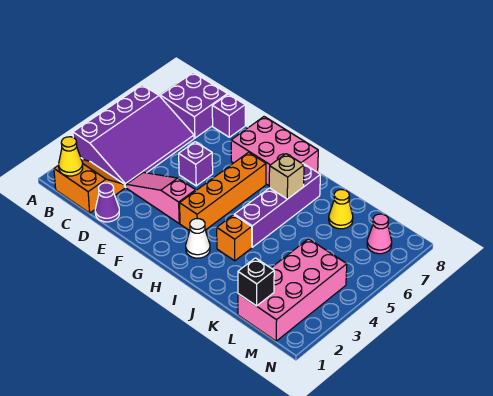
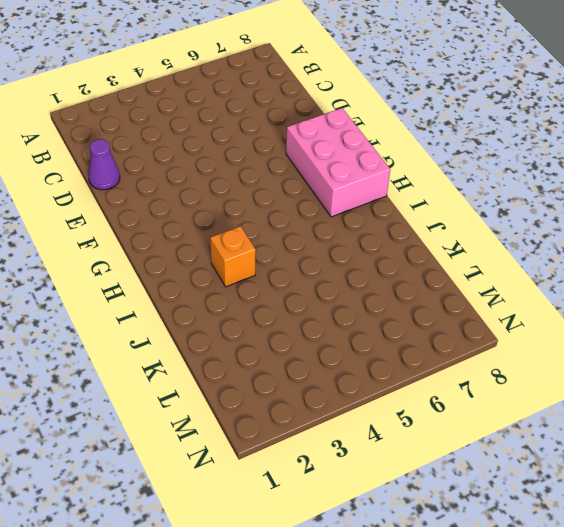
none -> purple slope A3:C6 level 1 top A
none -> orange slope B1:C2 level 1 top 1
none -> purple brick B7:C8 level 1

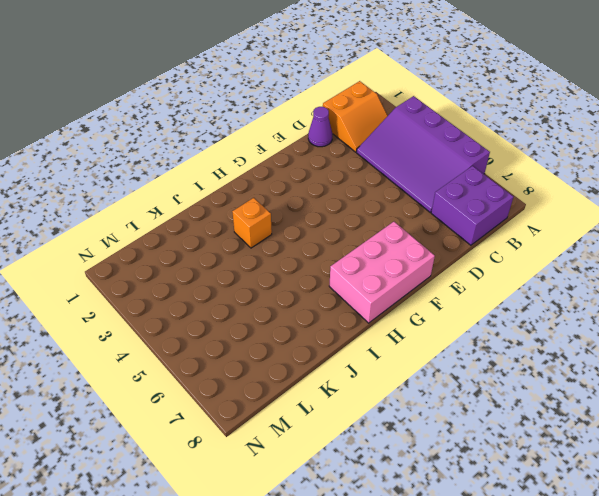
none -> pink slope D3:F3 level 1 top F
none -> purple brick D8 level 1
none -> purple brick E5 level 1

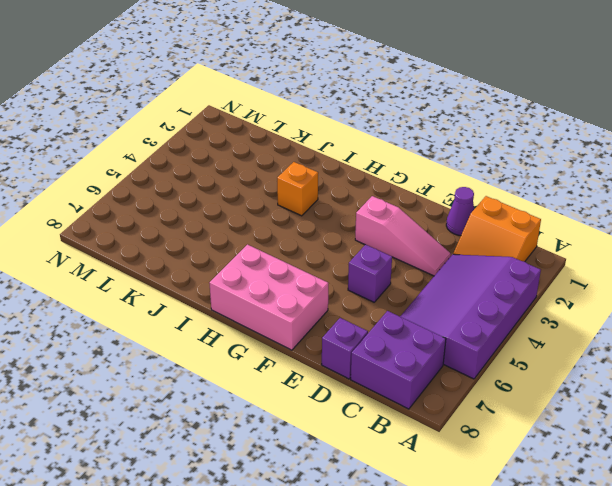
none -> orange brick G3:G6 level 1
none -> white cone H2 level 1
none -> purple brick I4:I7 level 1

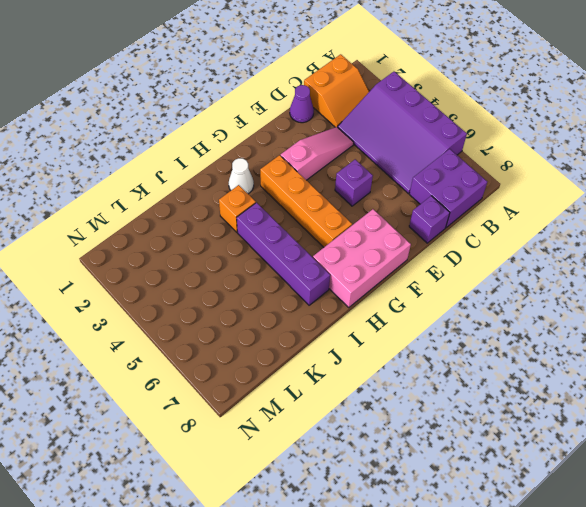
none -> yellow cone K7 level 1
none -> pink brick L1:M4 level 1
none -> pink cone M7 level 1

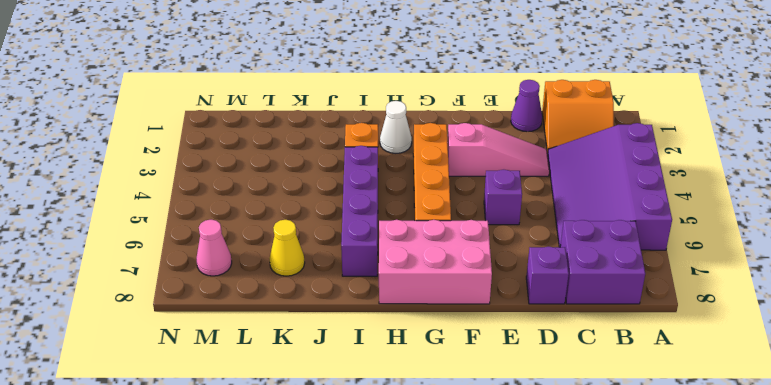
none -> pink brick L1:M4 level 1
none -> yellow cone B1 level 2
none -> tan brick I6 level 2

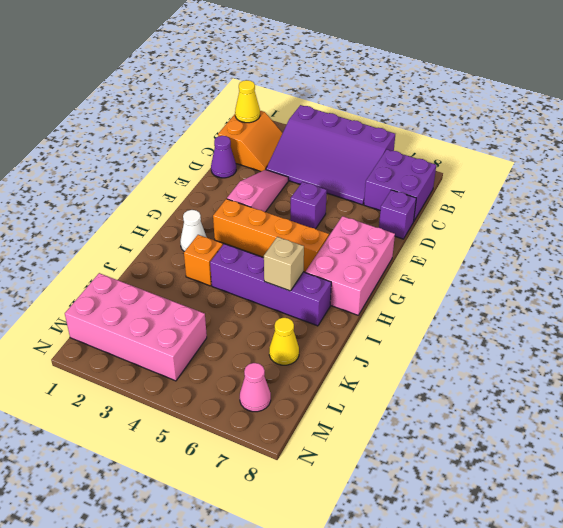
none -> black brick L1 level 2

